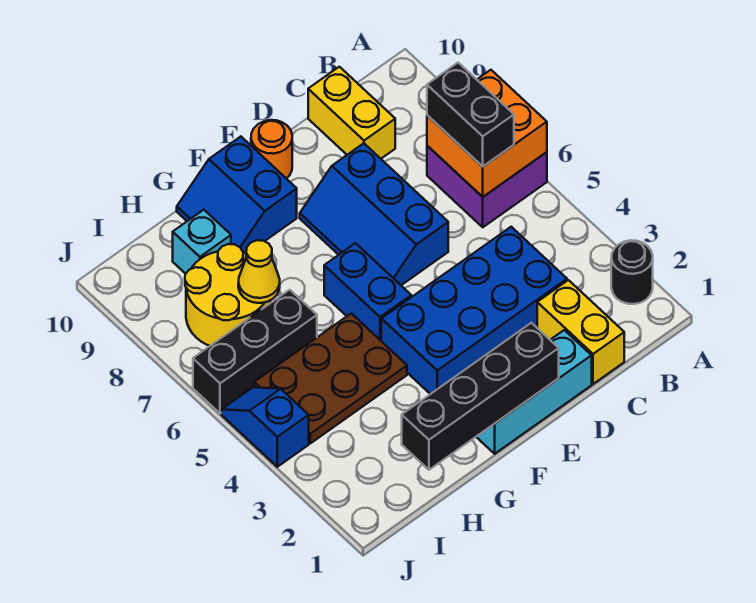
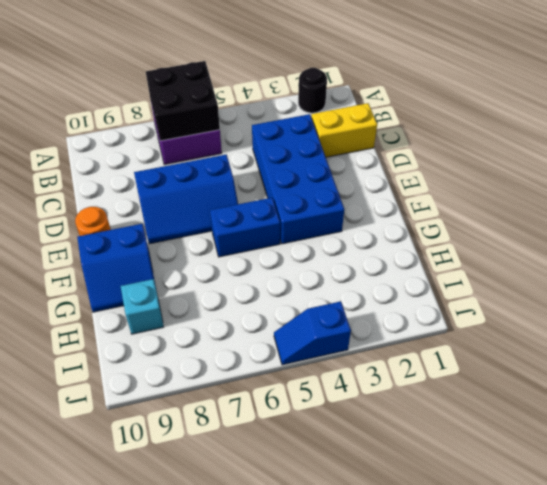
black brick A6:B7 level 2 -> orange brick A6:B7 level 2
none -> yellow brick C9:C10 level 1
none -> cyan brick D1:F1 level 1
none -> brown plate G4:I5 level 1

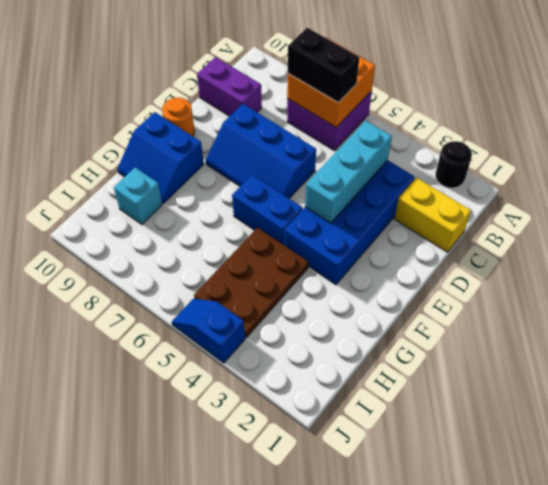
cyan brick C4:E4 level 2 -> cyan brick D1:F1 level 1
purple brick C9:C10 level 1 -> yellow brick C9:C10 level 1
none -> black brick H6:J6 level 1
none -> yellow round brick H7:I8 level 1
none -> black brick E1:H1 level 2

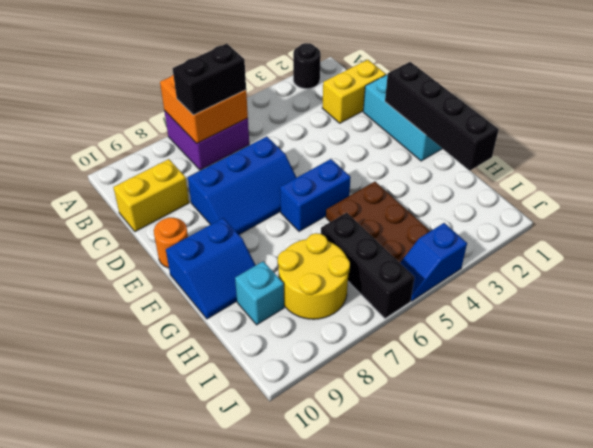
none -> blue brick C3:F4 level 1
none -> yellow cone H7 level 2

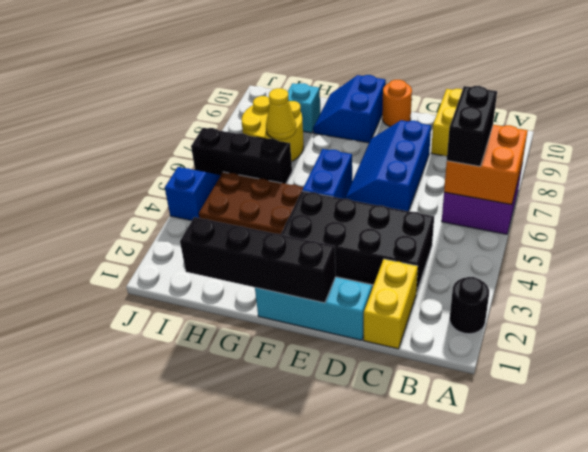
black brick C3:F4 level 1 -> blue brick C3:F4 level 1

